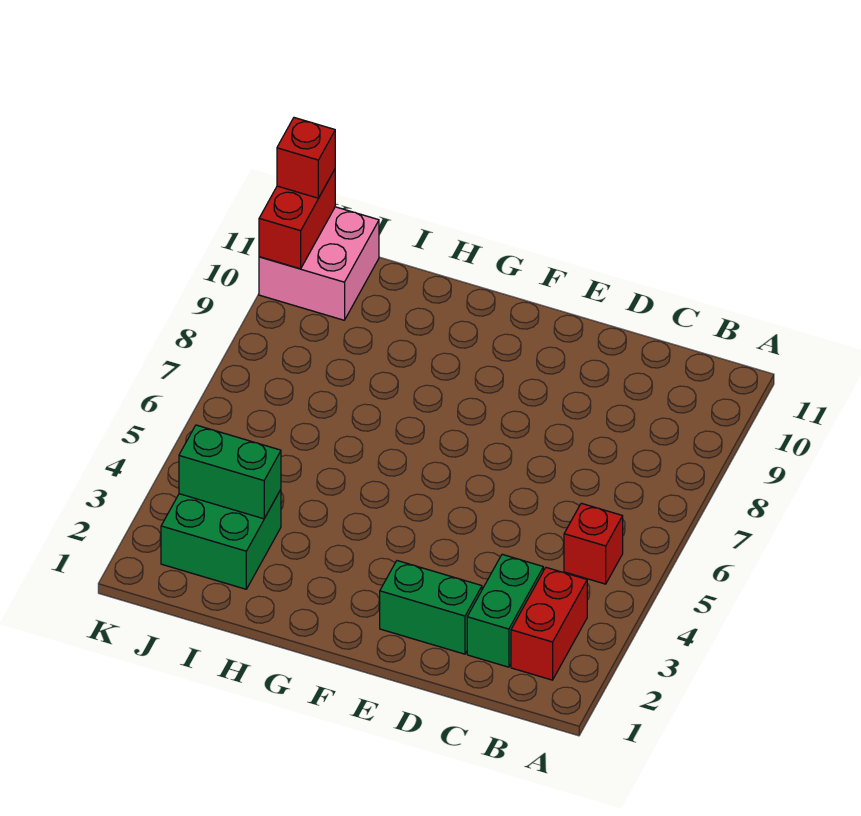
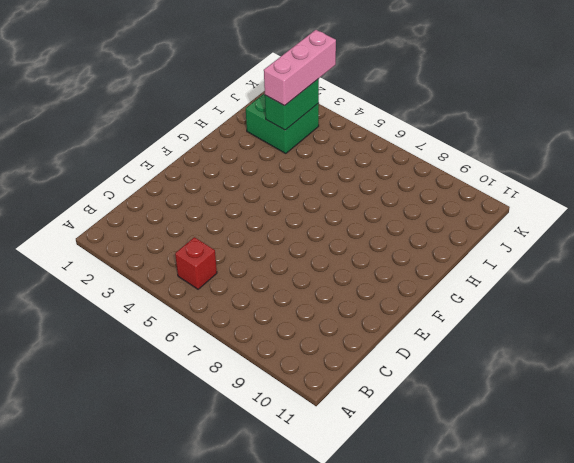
pink brick I3:K3 level 3 -> none
none -> red brick B2:B3 level 1
none -> green brick C2:C3 level 1

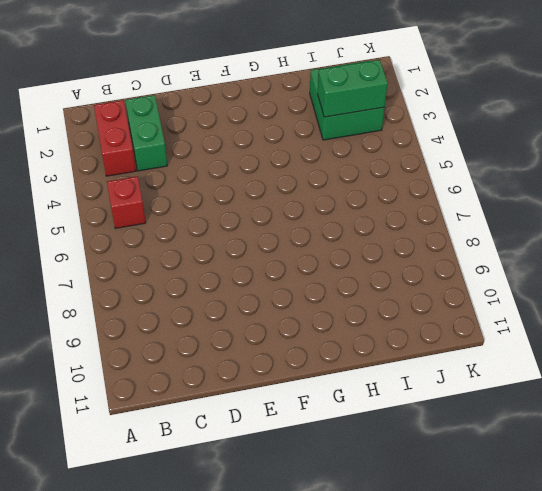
none -> green brick D2:E2 level 1
none -> pink brick J10:K11 level 1

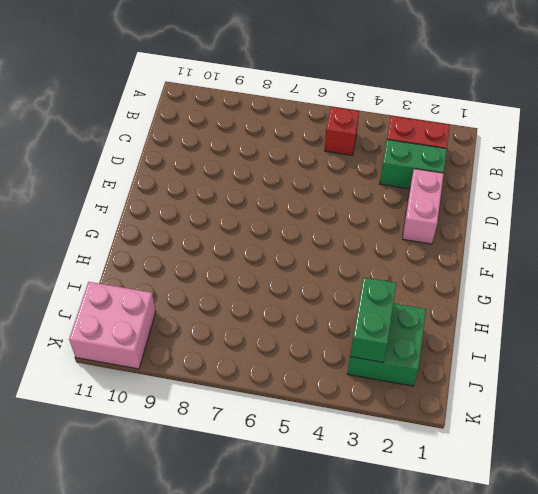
pink brick D2:E2 level 1 -> green brick D2:E2 level 1
none -> red brick K10:K11 level 2
none -> red brick K11 level 3

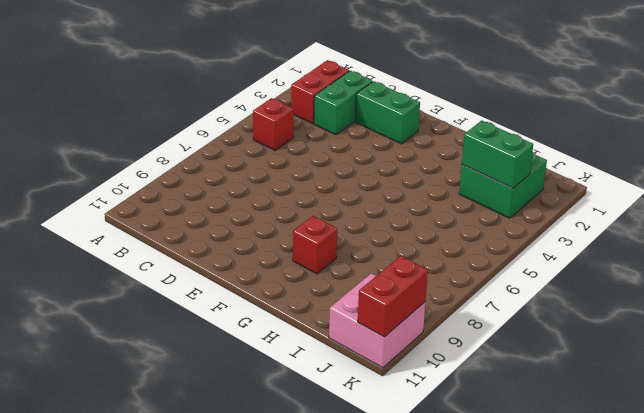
red brick G9 level 1 -> red brick K11 level 3

